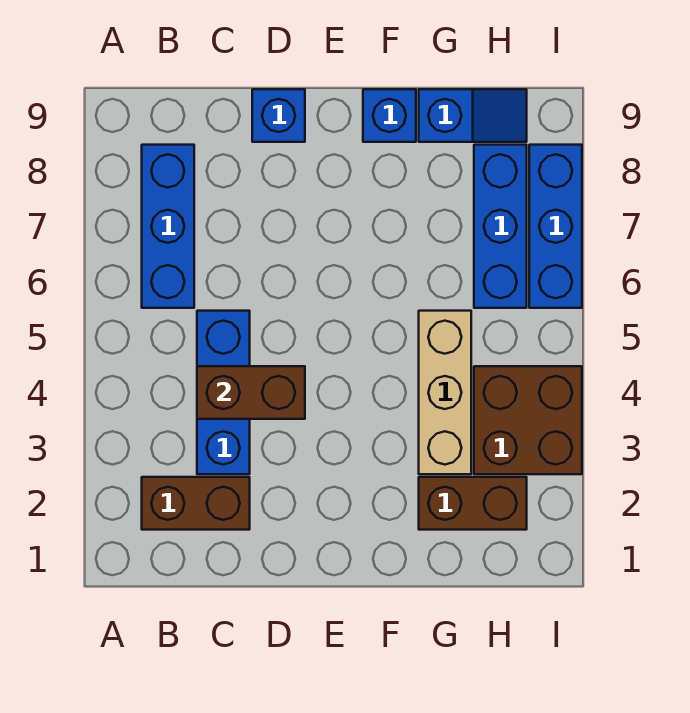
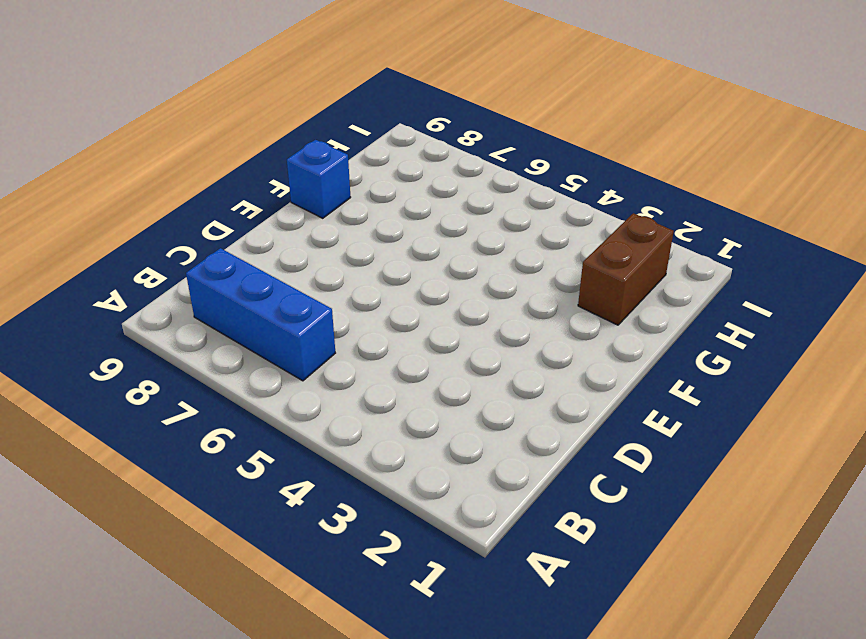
none -> brown brick B2:C2 level 1
none -> blue brick C3:C5 level 1
none -> blue brick D9 level 1

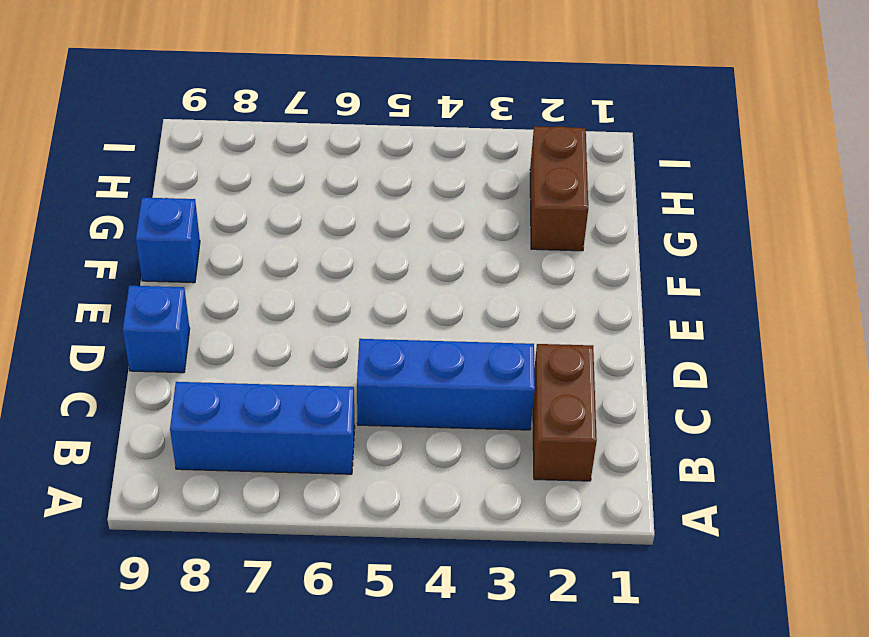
none -> tan brick G3:G5 level 1
none -> blue slope G9:H9 level 1 top G
none -> brown brick H3:I4 level 1

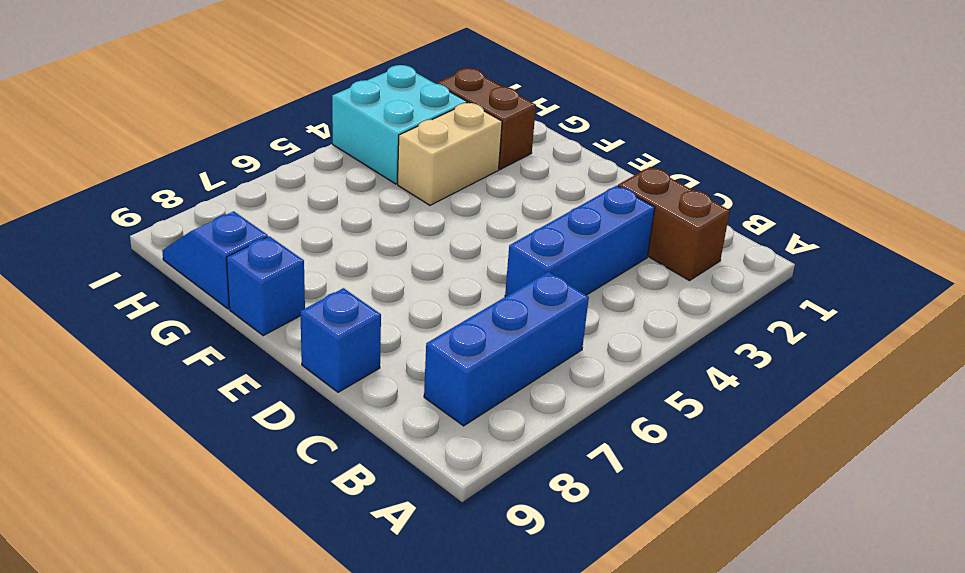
tan brick G3:G4 level 1 -> tan brick G3:G5 level 1
cyan brick H3:I4 level 1 -> brown brick H3:I4 level 1
none -> blue brick H6:H8 level 1
none -> blue brick I6:I8 level 1
none -> brown brick C4:D4 level 2

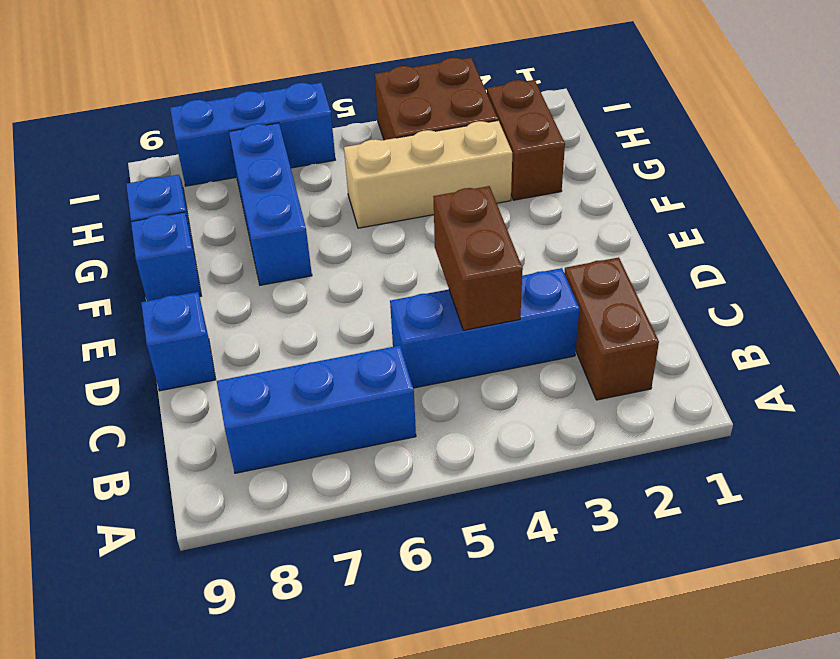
blue brick F7:H7 level 1 -> blue brick H6:H8 level 1

